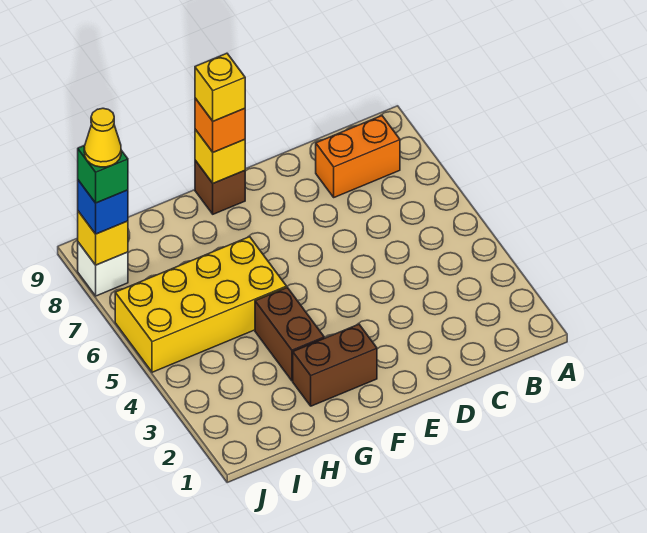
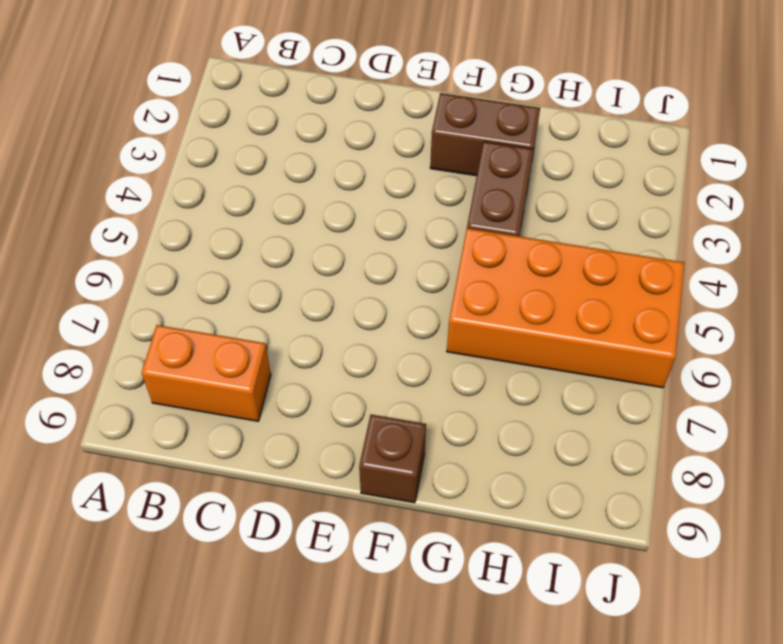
orange brick G5:J6 level 1 -> yellow brick G5:J6 level 1
none -> white brick J8 level 1
none -> yellow brick F9 level 2
none -> yellow brick J8 level 2

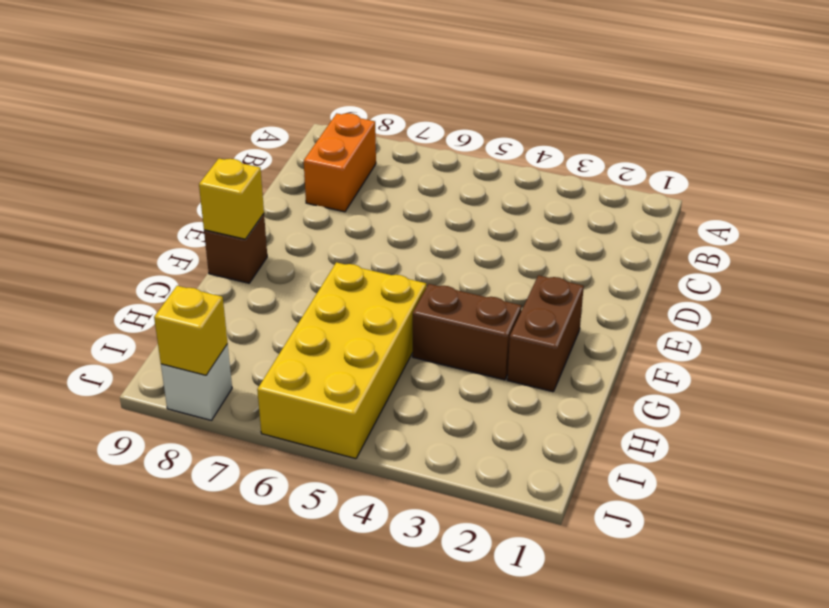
none -> orange brick F9 level 3
none -> blue brick J8 level 3
none -> yellow brick F9 level 4

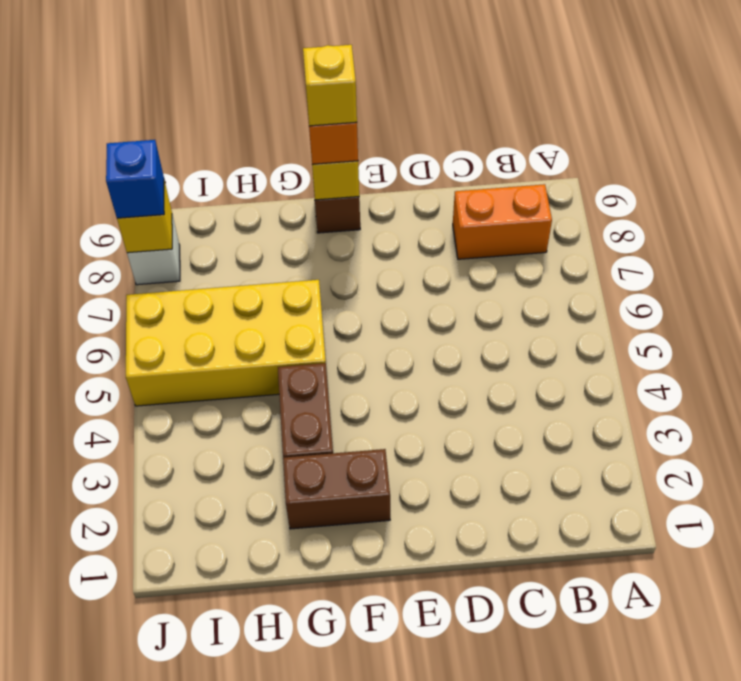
none -> green brick J8 level 4
none -> yellow cone J8 level 5

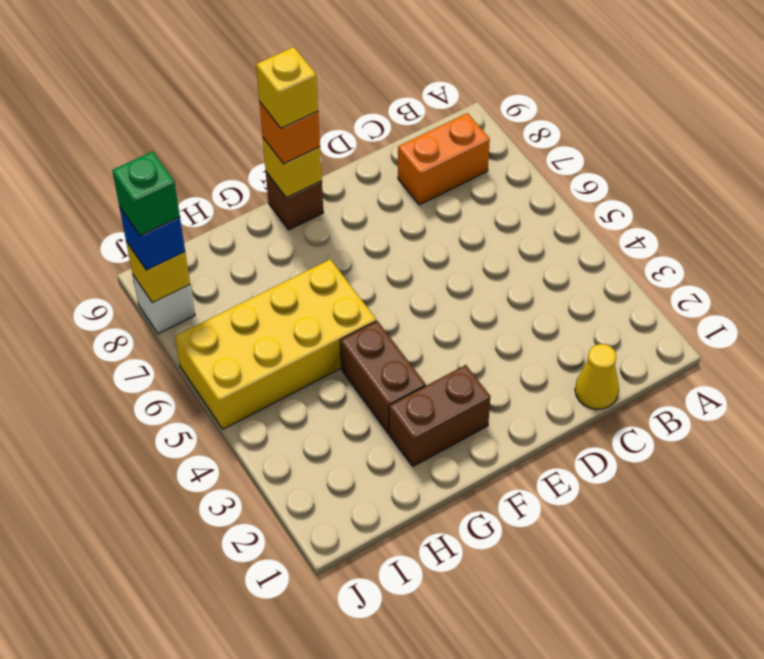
yellow cone C1 level 1 -> yellow cone J8 level 5

